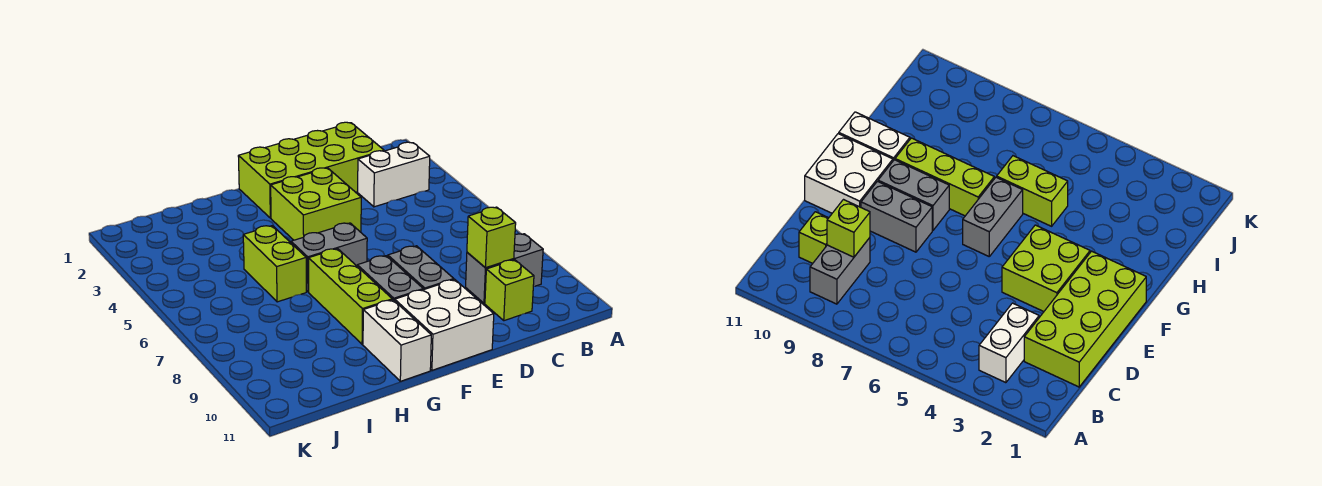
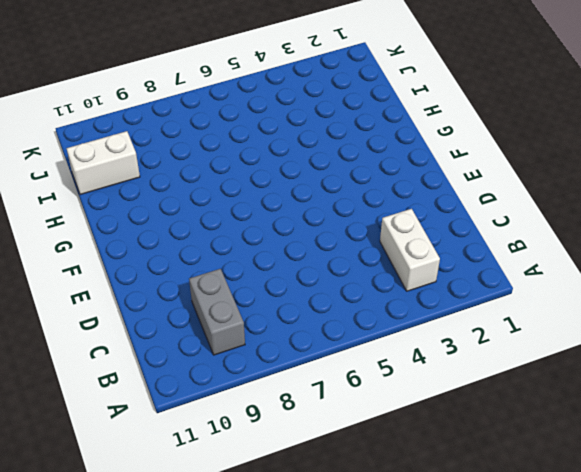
white brick I10:I11 level 1 -> white brick G10:G11 level 1
none -> lime brick C1:F2 level 1
none -> lime brick C10 level 1
none -> lime brick E3:F4 level 1

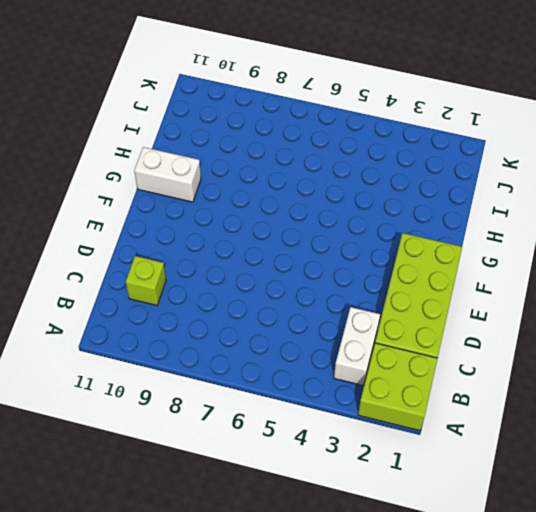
lime brick A1:B2 level 1 -> lime brick E3:F4 level 1
none -> grey brick B9:C9 level 1
none -> grey brick E8:E9 level 1
none -> white brick E10:F11 level 1

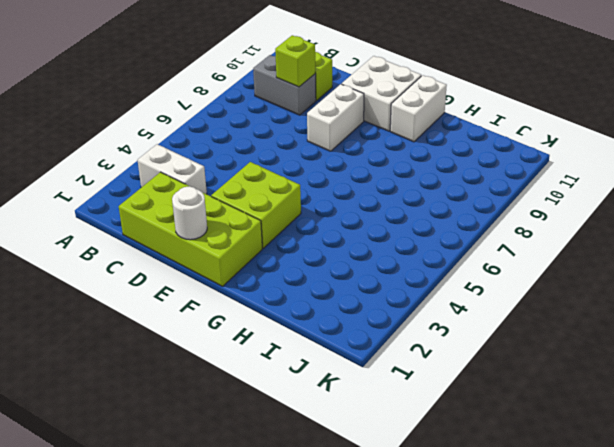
white round brick E1 level 2 -> none
white brick E8:E9 level 1 -> grey brick E8:E9 level 1
none -> grey brick F6:G6 level 1
none -> grey brick F8:F9 level 1
none -> lime brick G7:G9 level 1

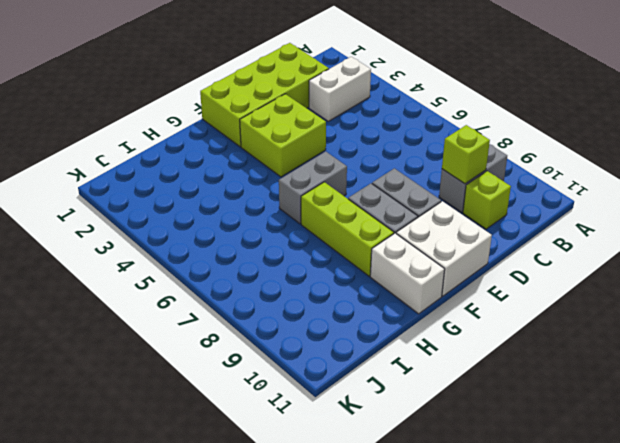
none -> lime brick H5:H6 level 1

